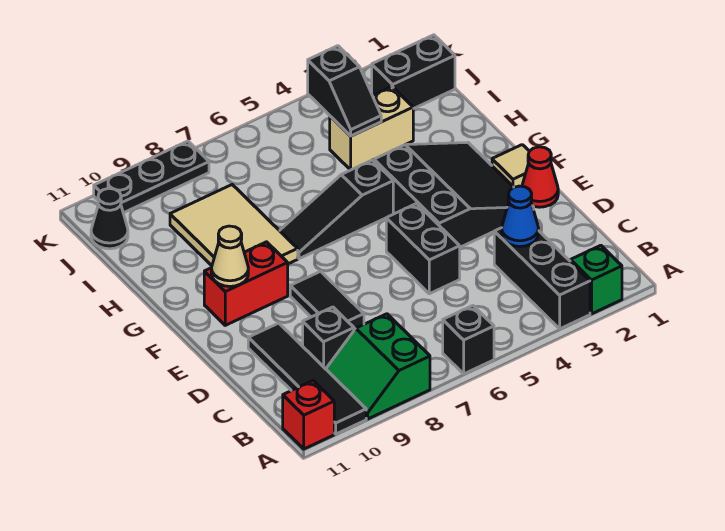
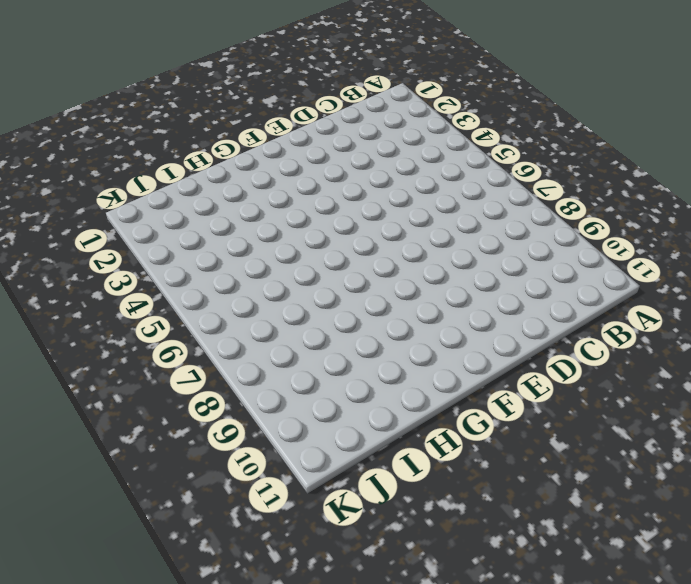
none -> green brick A2 level 1
none -> black brick A3:C3 level 1
none -> black brick A6 level 1

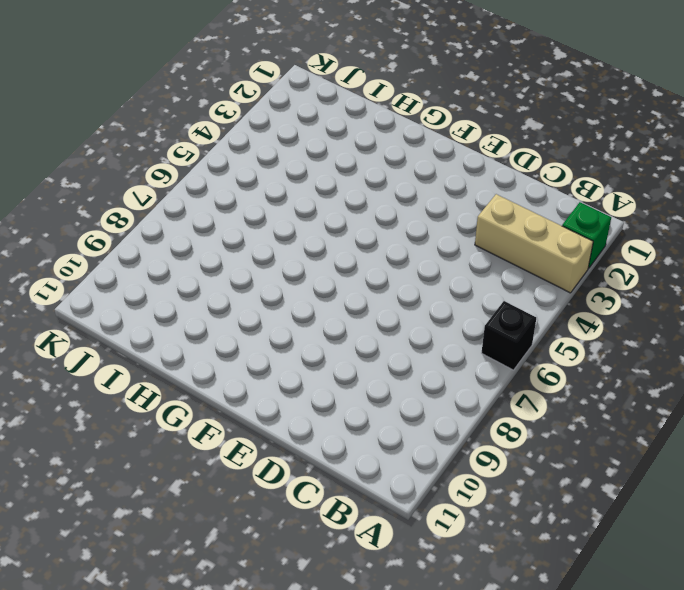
tan brick A3:C3 level 1 -> black brick A3:C3 level 1
none -> green slope A8:B9 level 1 top 8
none -> black tile A10:D10 level 1
none -> red brick A11 level 1

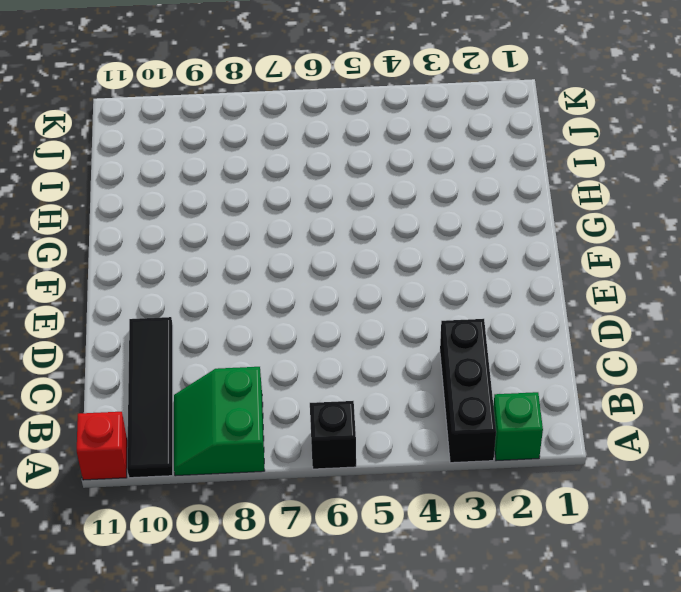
none -> black brick C9 level 1
none -> black brick D5:E5 level 1
none -> black tile D8:E8 level 1

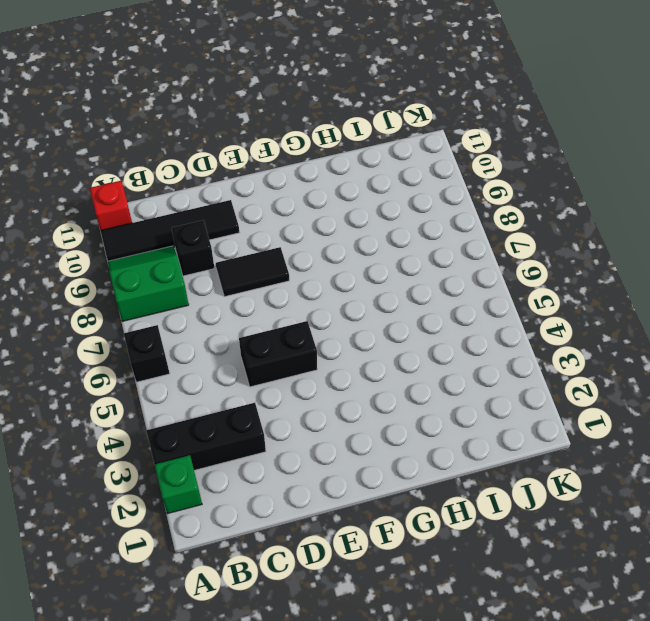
none -> red cone E1 level 1
none -> black slope E2:G4 level 1 top 4
none -> tan tile F1 level 1

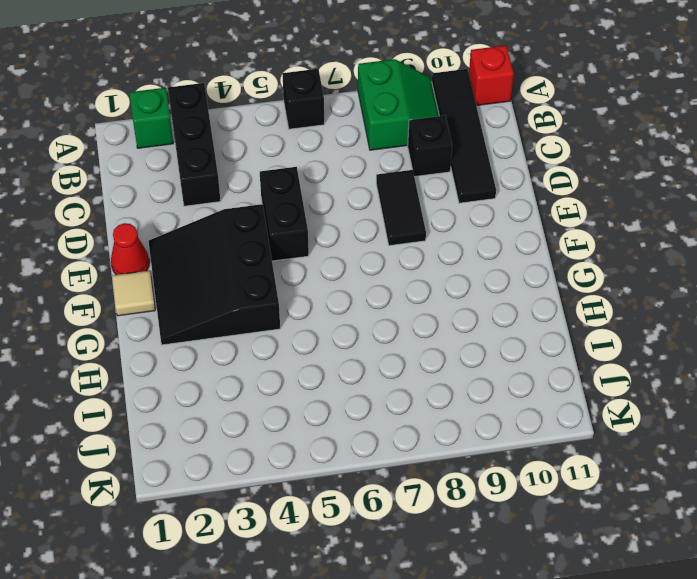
none -> red brick F9:F10 level 1
none -> black slope G5:G7 level 1 top 5
none -> tan tile G8:I9 level 1

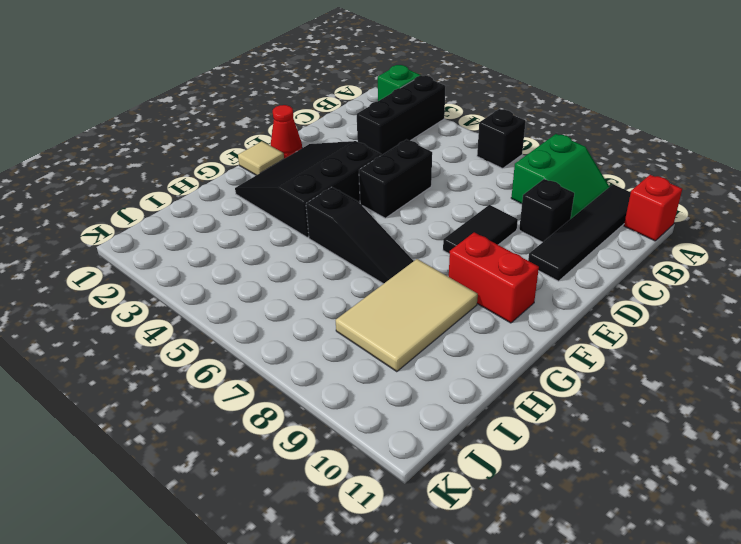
none -> tan brick I3:I4 level 1
none -> black brick J1:J2 level 1
none -> black cone J11 level 1

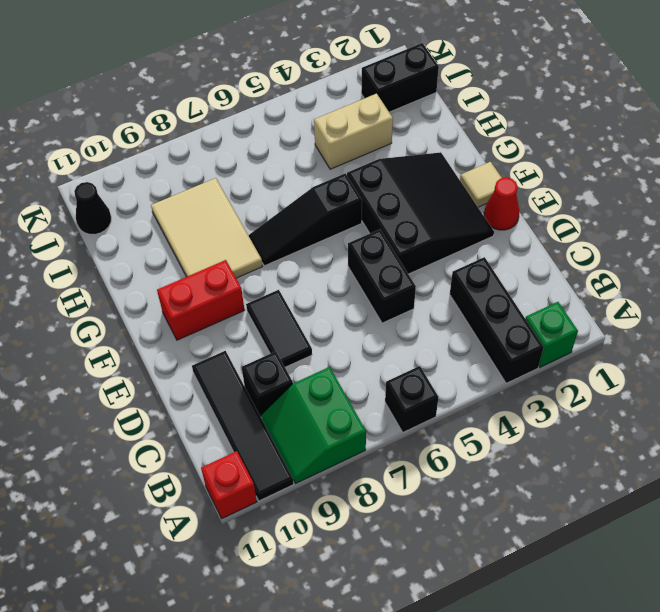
none -> black plate K8:K10 level 1
none -> blue cone C3 level 2
none -> tan cone F10 level 2

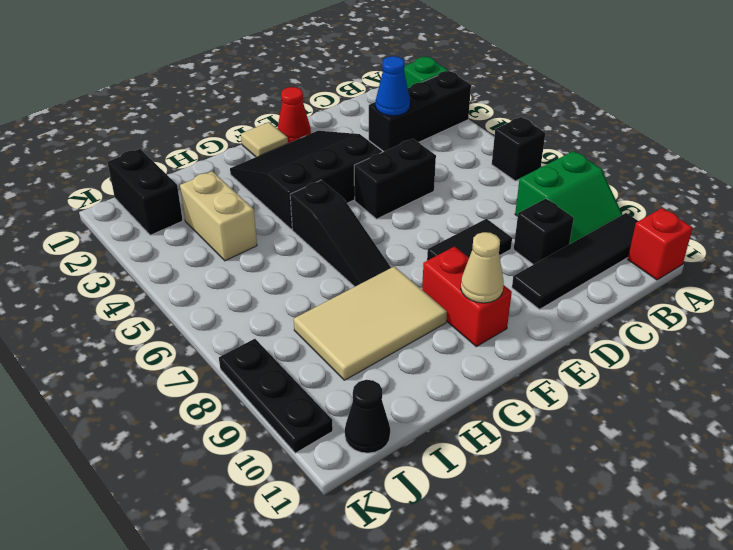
none -> black slope I4:J4 level 2 top J

